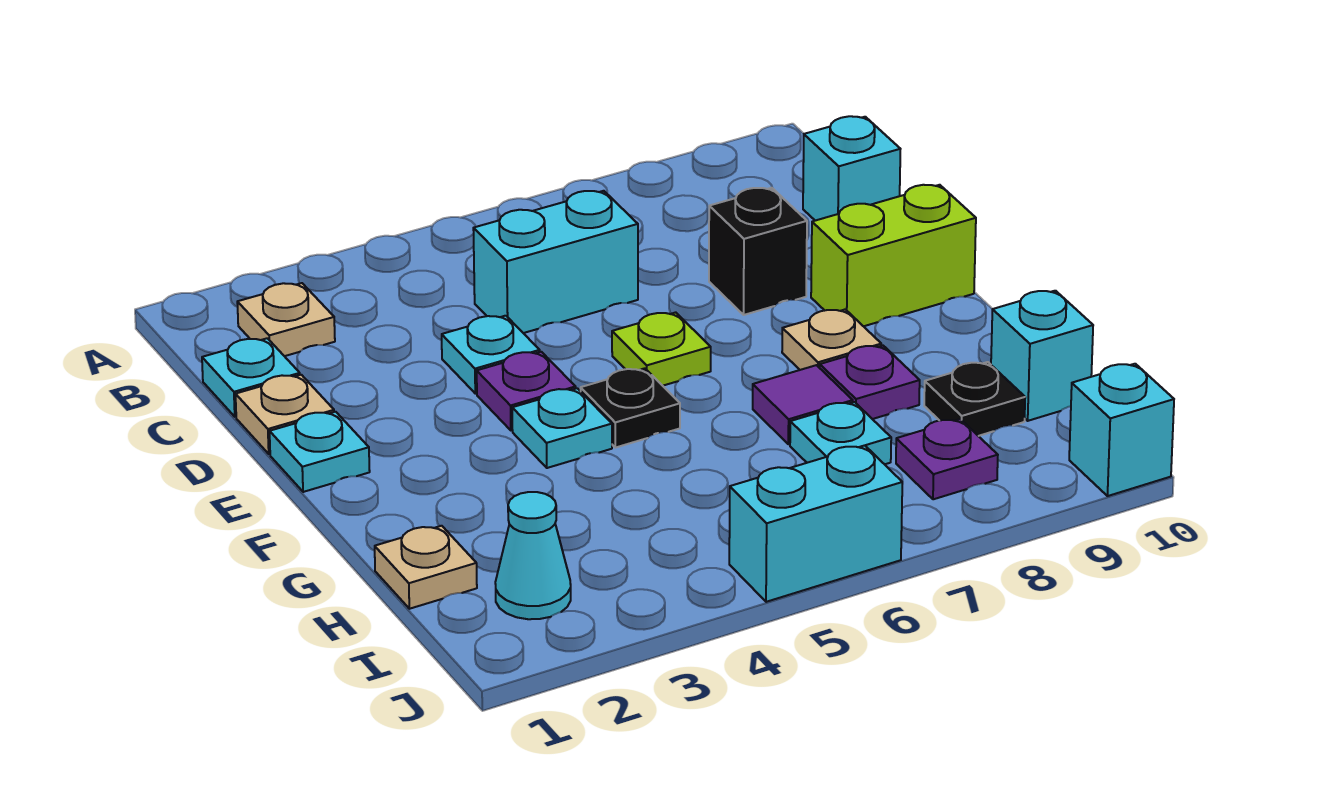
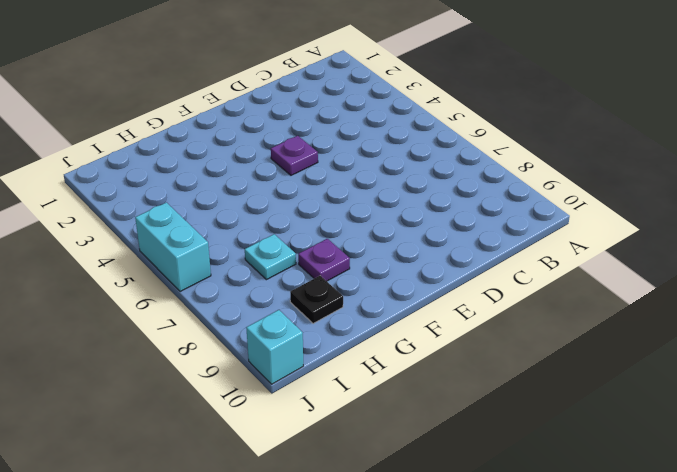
none -> tan plate B2 level 1
none -> cyan plate C1 level 1
none -> cyan brick C5:C6 level 1

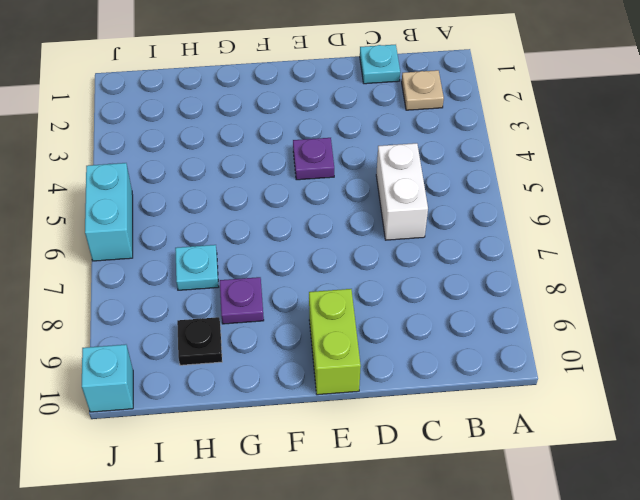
white brick C5:C6 level 1 -> cyan brick C5:C6 level 1
none -> cyan brick C10 level 1
none -> tan plate D1 level 1
none -> cyan plate D4 level 1

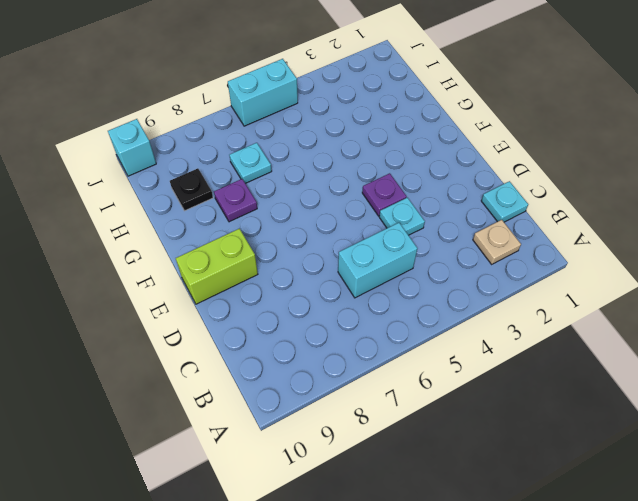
none -> cyan brick C10 level 1
none -> tan plate D1 level 1
none -> black brick D8 level 1

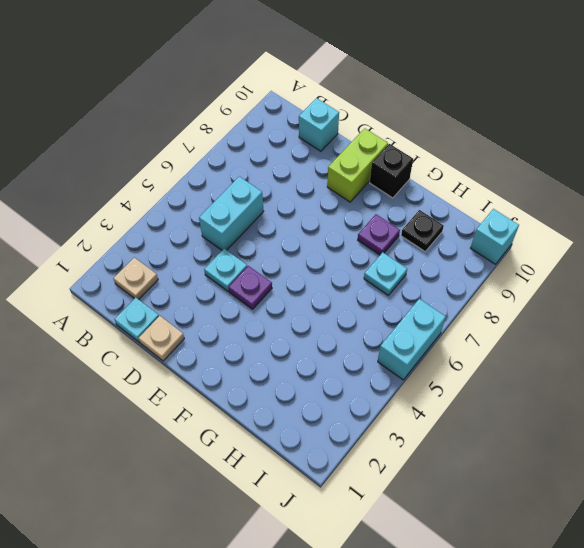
black brick F10 level 1 -> black brick D8 level 1
none -> cyan plate E1 level 1
none -> lime plate E6 level 1
none -> cyan plate F4 level 1

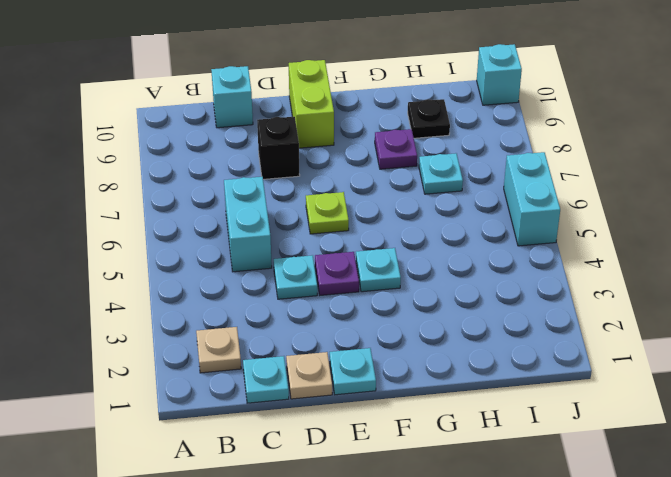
none -> black plate F5 level 1
none -> tan plate F8 level 1
none -> purple tile G7 level 1

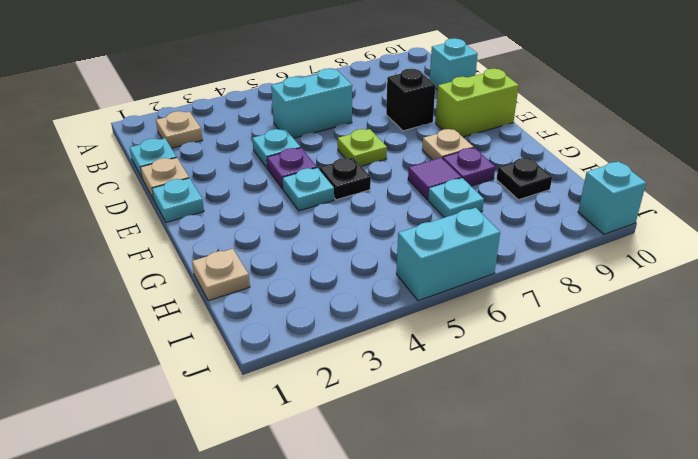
none -> cyan brick H10 level 1
none -> cyan cone I2 level 1
none -> purple plate I8 level 1

